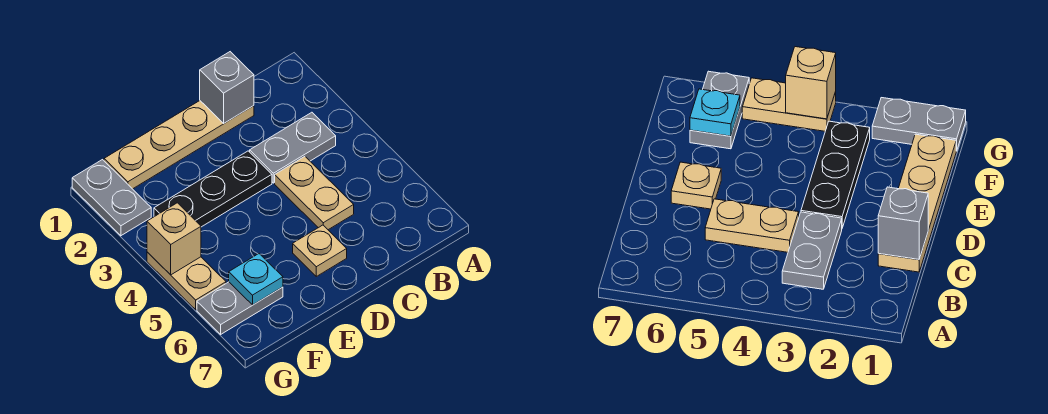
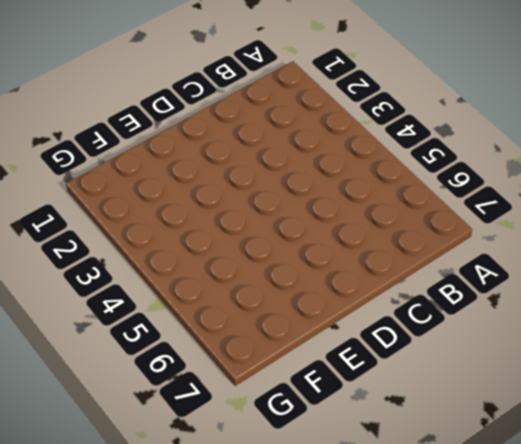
none -> grey plate B3:C3 level 1
none -> tan plate C1:F1 level 1

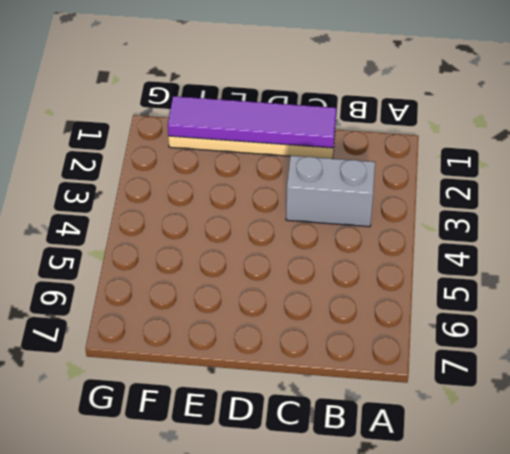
grey brick B3:C3 level 1 -> grey plate B3:C3 level 1
purple tile C1:F1 level 2 -> grey brick C1 level 2
none -> tan plate C4:C5 level 1
none -> black plate D3:F3 level 1

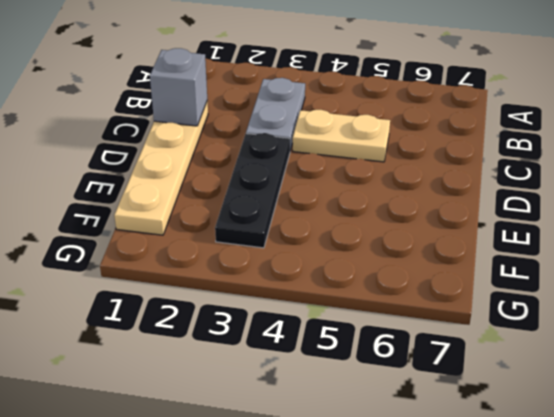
none -> tan plate D6 level 1
none -> grey plate F6:G6 level 1

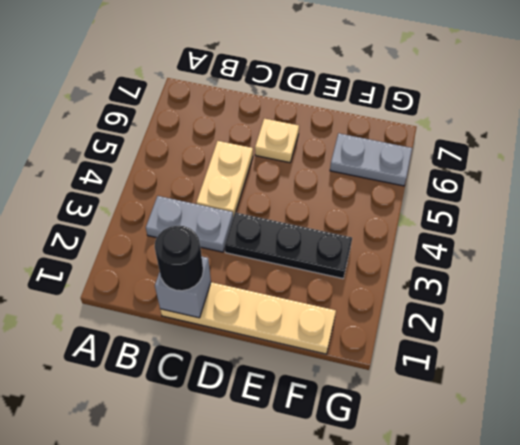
black round brick C1 level 3 -> none
none -> grey plate G1:G2 level 1
none -> tan plate G4:G5 level 1

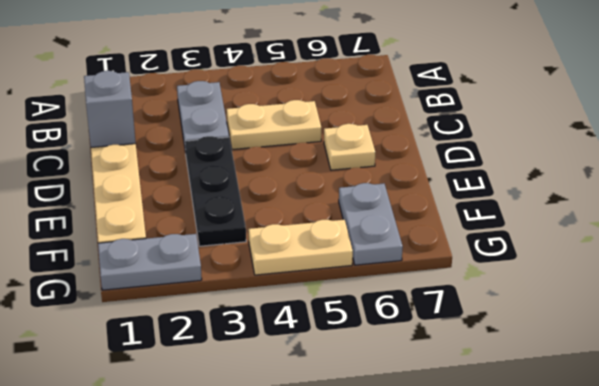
none -> cyan plate F6 level 2
none -> tan brick G4 level 2

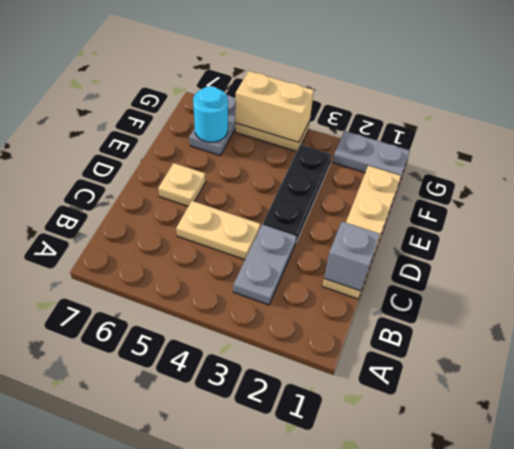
cyan round brick F6 level 2 -> cyan plate F6 level 2
tan brick G4:G5 level 2 -> tan brick G4 level 2

